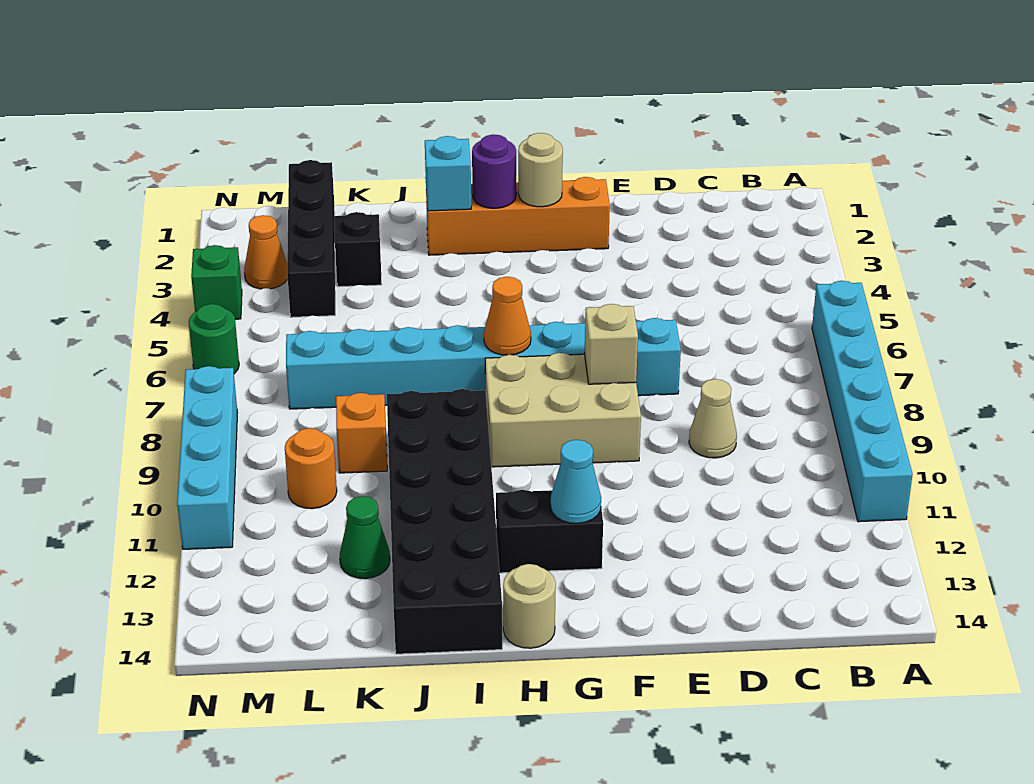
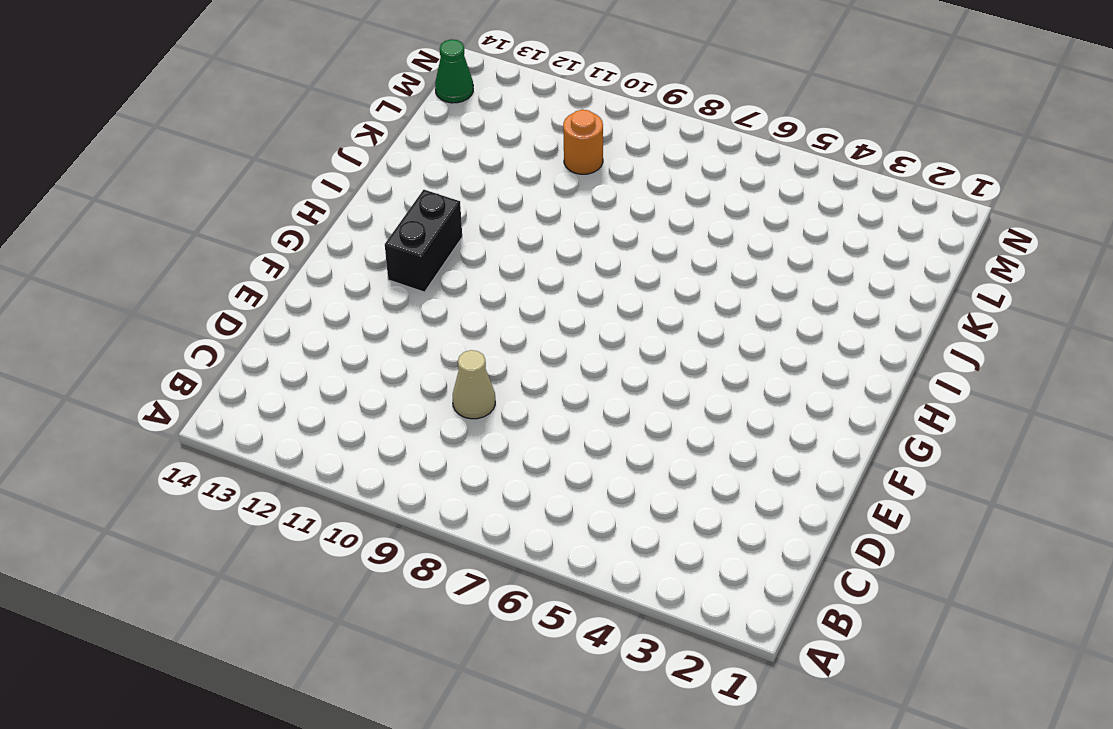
green cone M14 level 1 -> green cone K12 level 1
none -> cyan brick A6:A11 level 1
none -> cyan brick E7:L7 level 1
none -> orange brick F2:I2 level 1

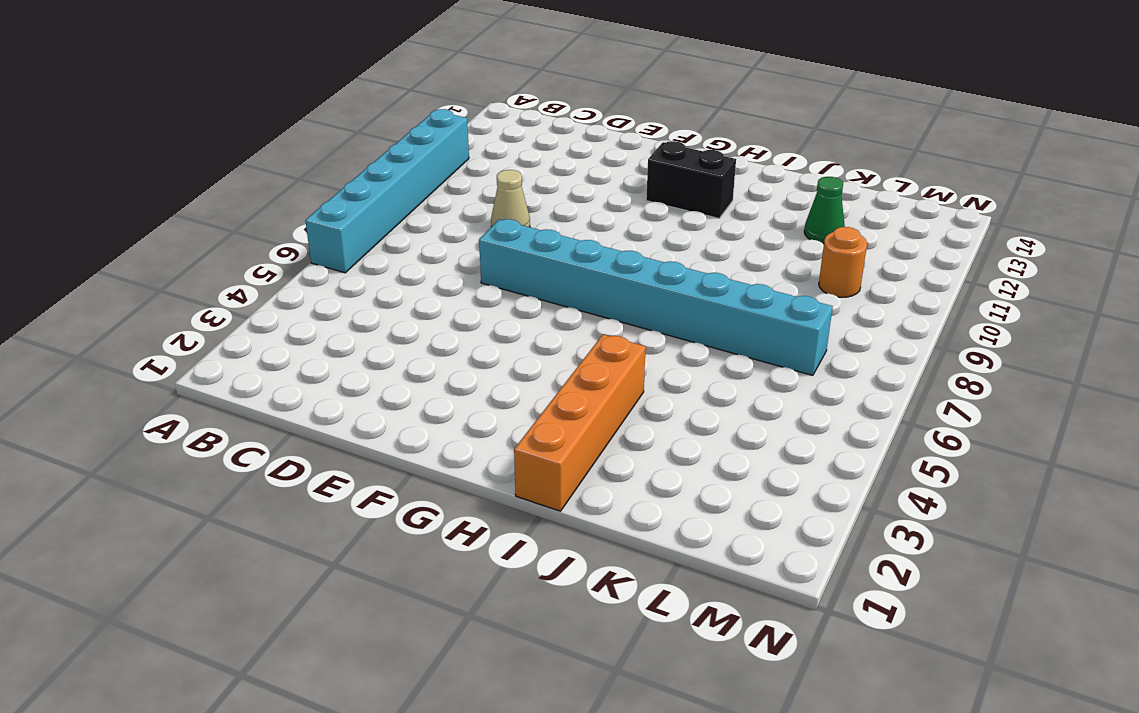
orange brick I1:I4 level 1 -> orange brick F2:I2 level 1
none -> tan brick F8:H9 level 1
none -> tan round brick H14 level 1
none -> black brick I9:J14 level 1

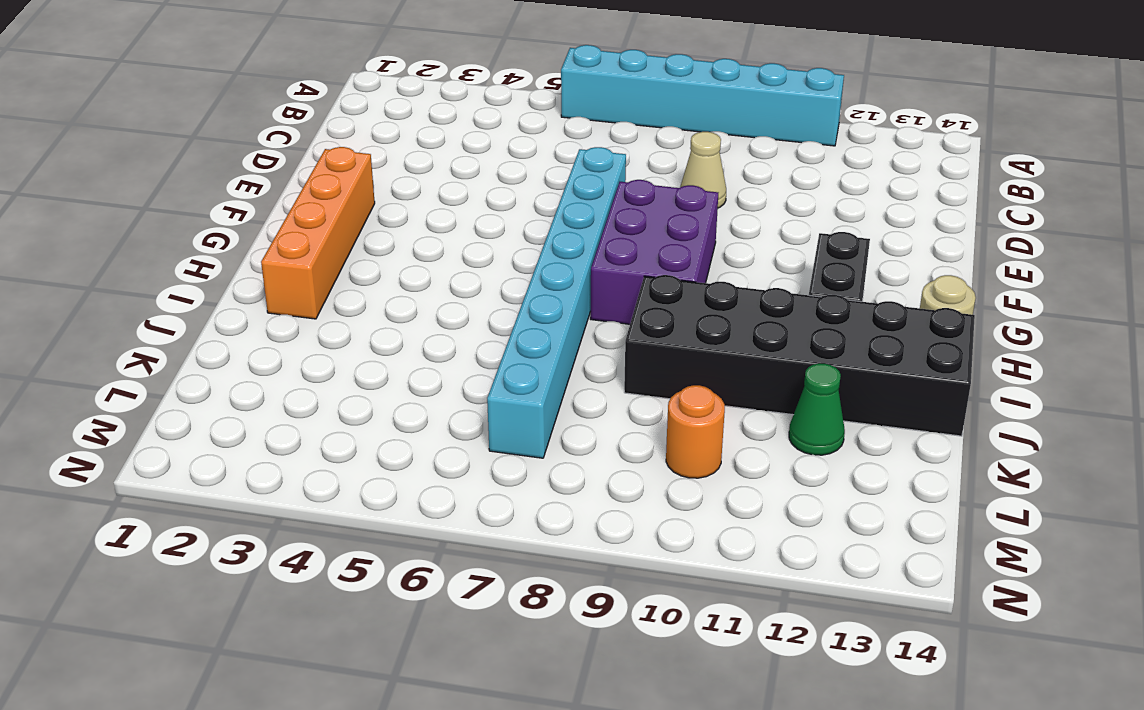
purple brick F8:H9 level 1 -> tan brick F8:H9 level 1
none -> black brick K3 level 1
none -> orange brick K9 level 1
none -> black brick L1:L4 level 1

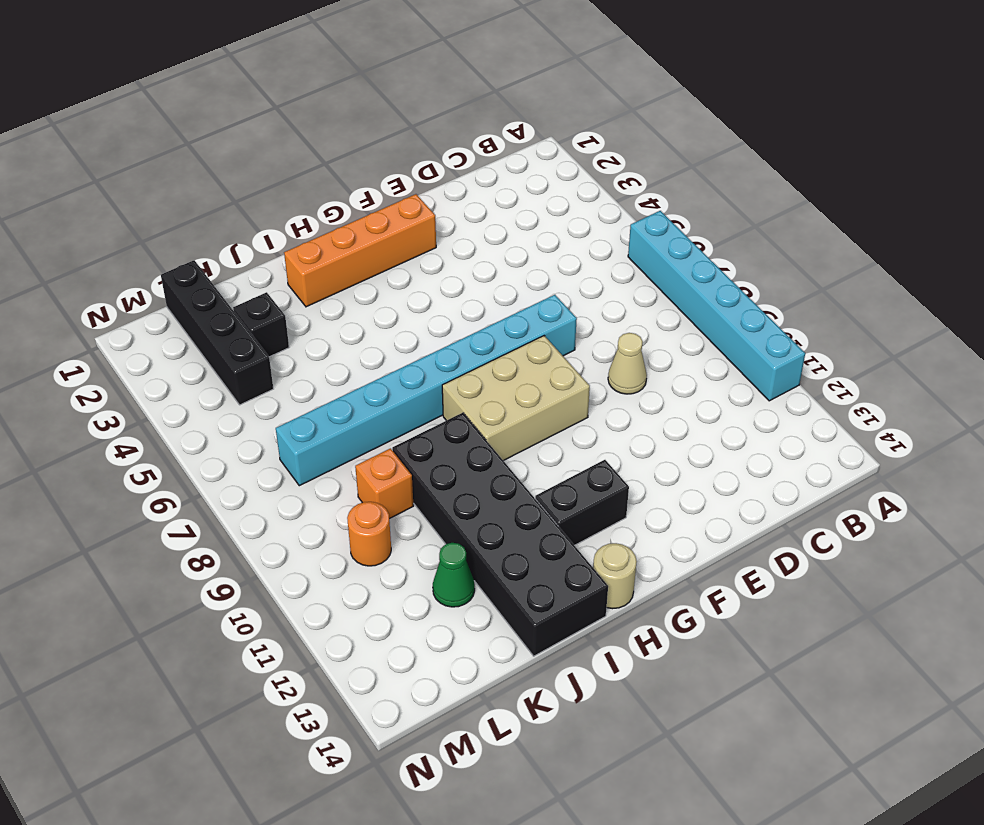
none -> orange cone M3 level 1
none -> green brick N4 level 1
none -> green round brick N6 level 1

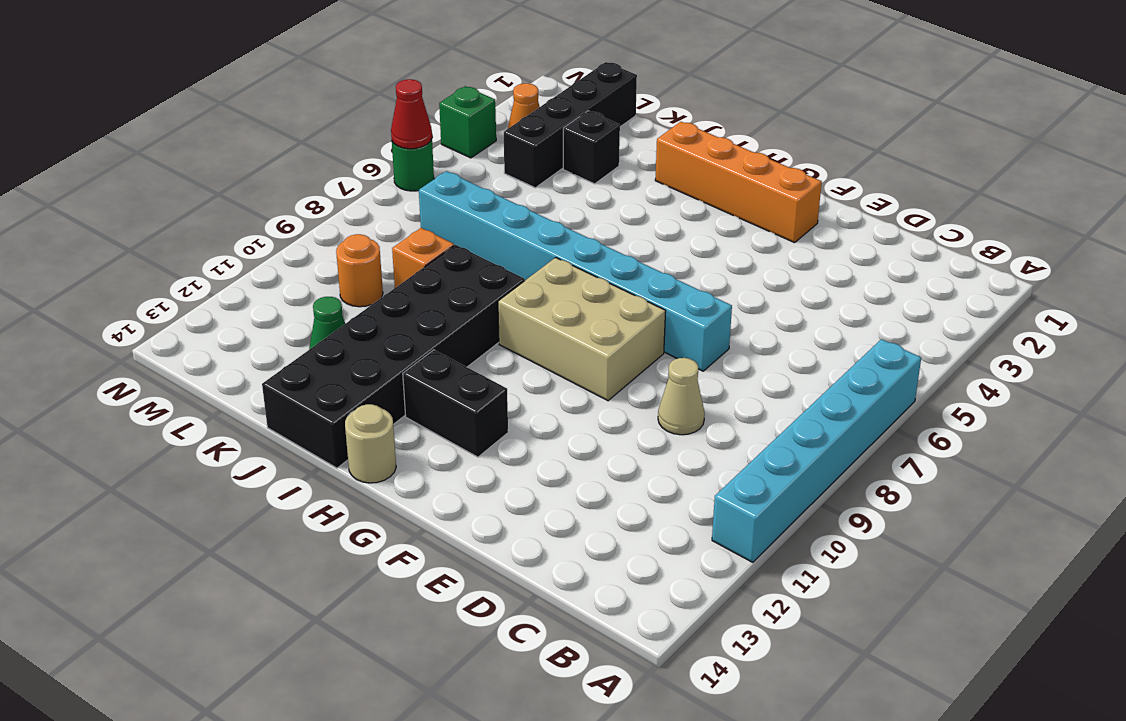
red cone N6 level 2 -> none
none -> cyan brick N8:N11 level 1
none -> tan brick F8 level 2
none -> tan round brick G2 level 2

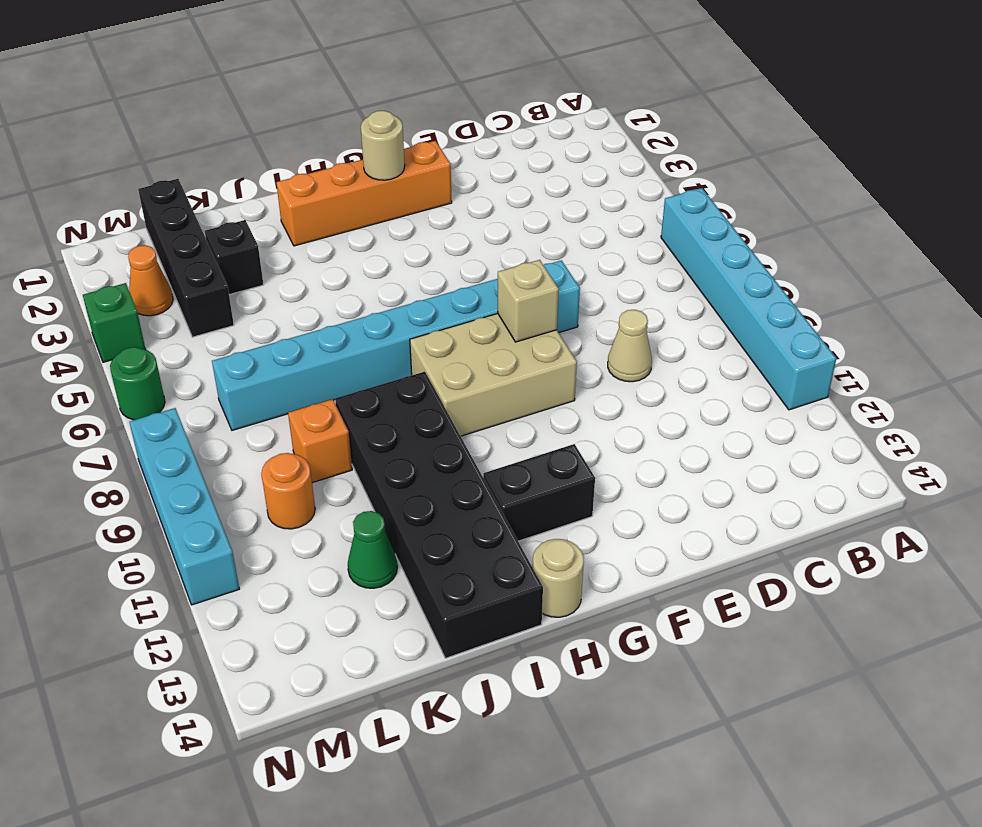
none -> cyan cone G12 level 2
none -> purple round brick H2 level 2
none -> orange cone H7 level 2

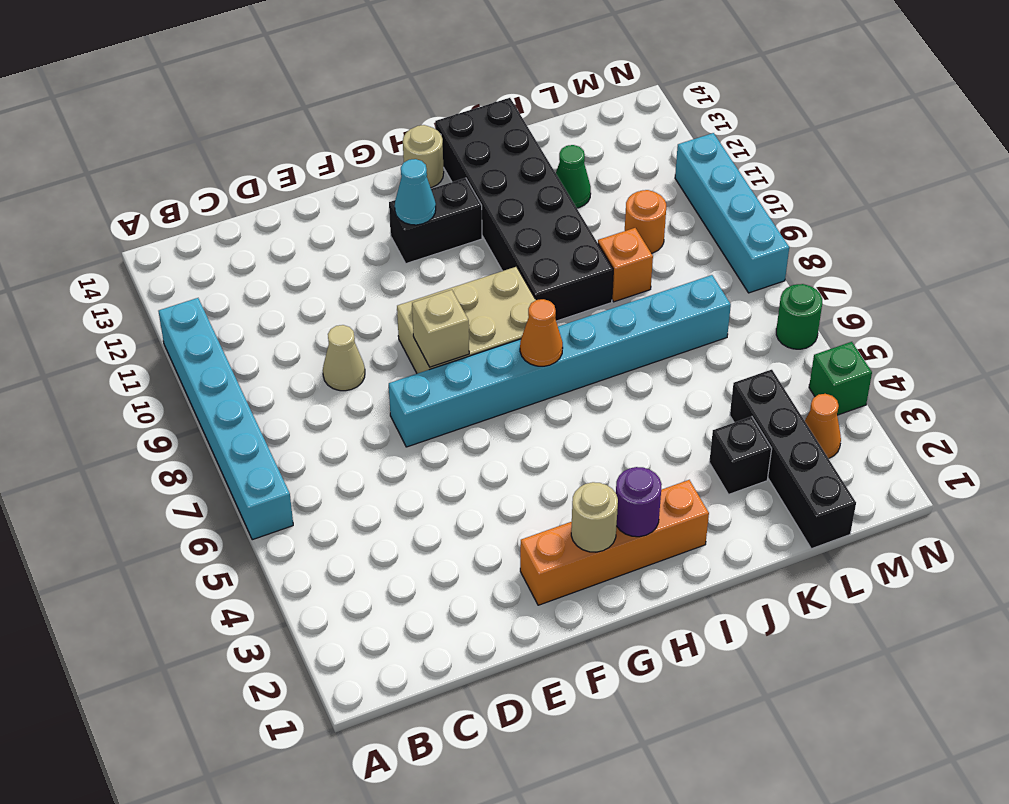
none -> cyan brick I2 level 2

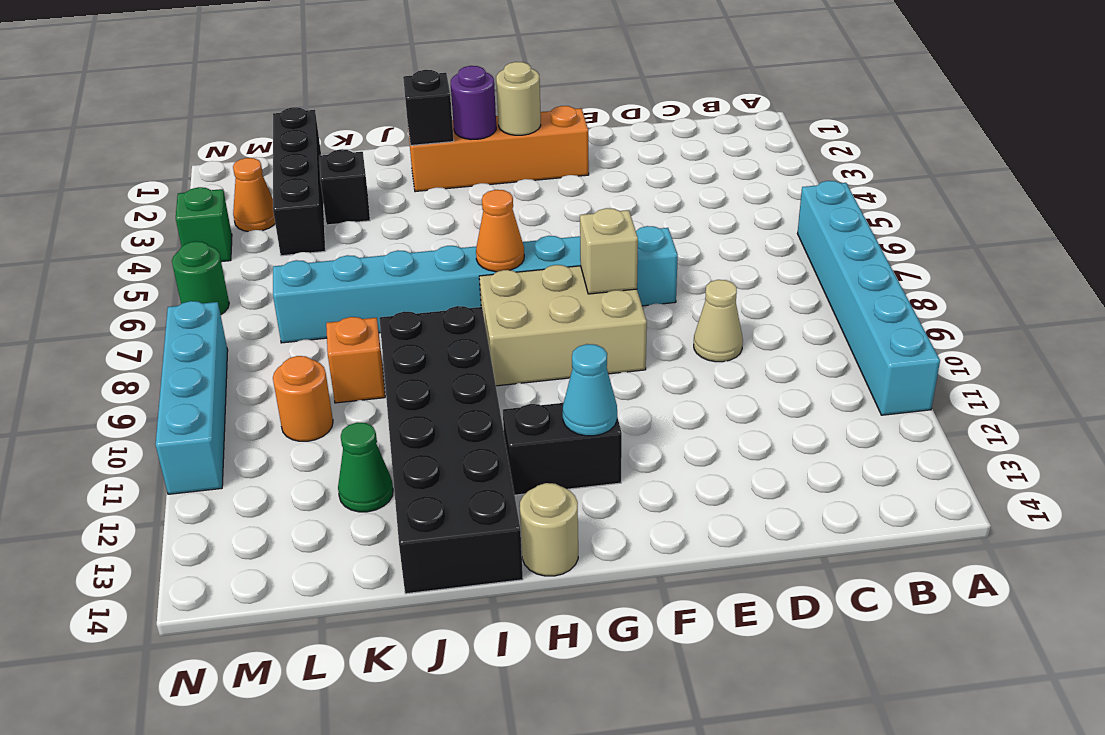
black brick I2 level 2 -> cyan brick I2 level 2

